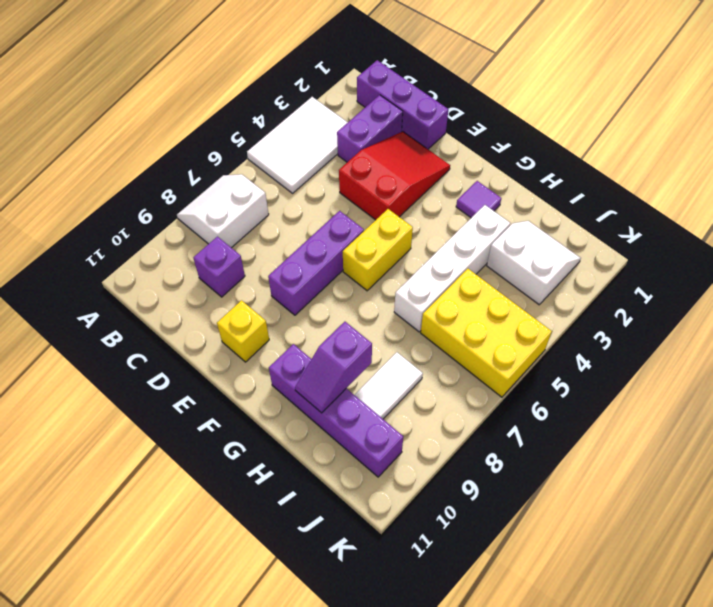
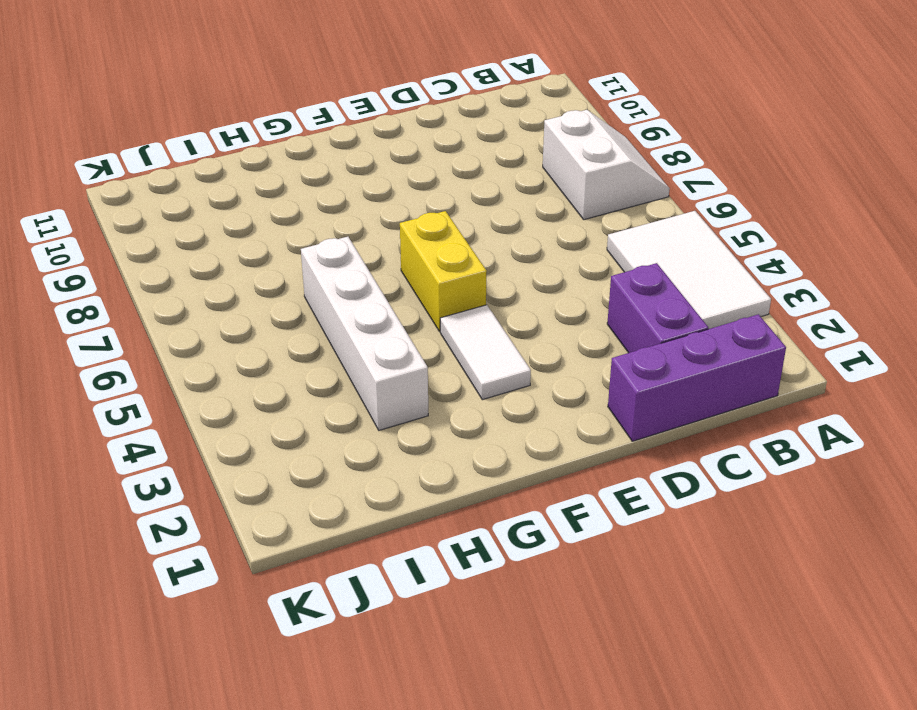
white tile F3:F4 level 1 -> white tile I8:I9 level 1
none -> purple brick C9 level 1
none -> red slope D2:E4 level 1 top 4
none -> purple brick E6:E8 level 1

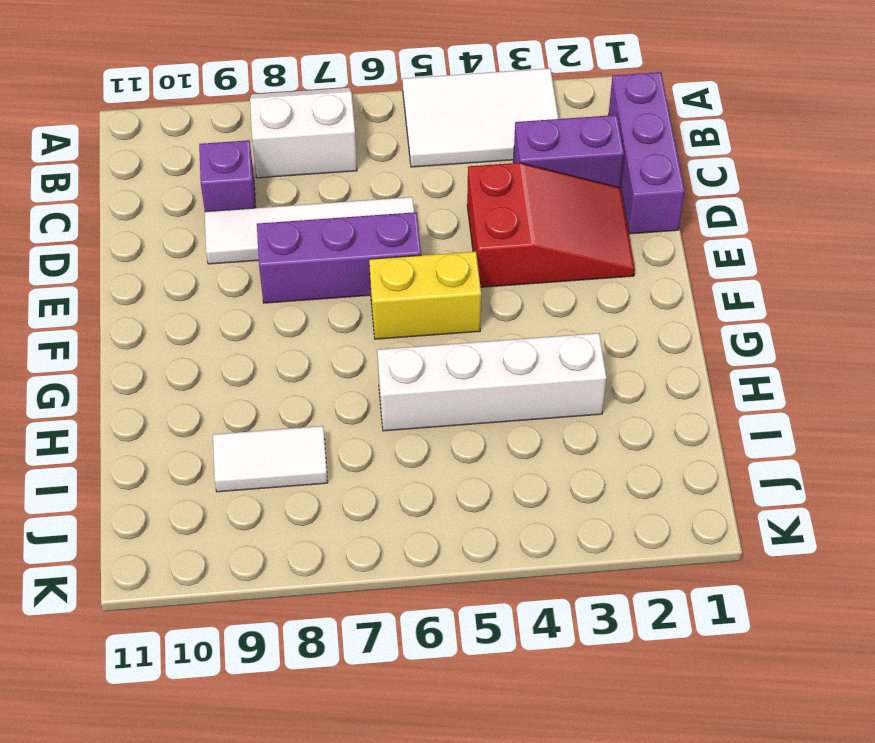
white tile D6:D9 level 1 -> none
none -> yellow brick E10 level 1
none -> purple tile G2 level 1
none -> purple brick G10:J10 level 1

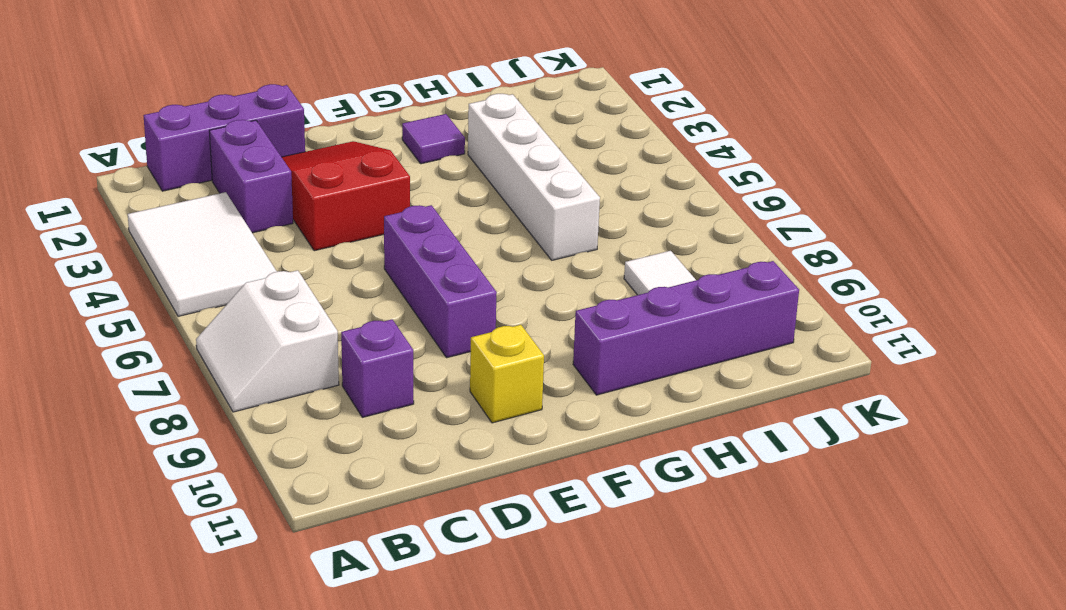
none -> yellow brick F5:F6 level 1
none -> white slope I2:J3 level 1 top 3
none -> yellow brick I5:K6 level 1

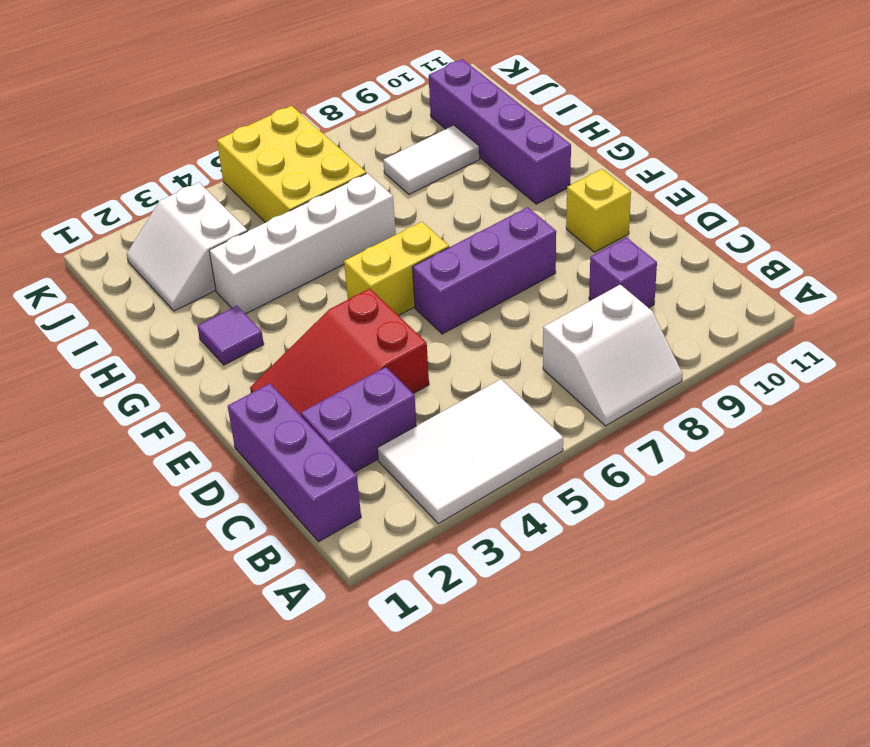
none -> purple slope H9:H10 level 2 top 9

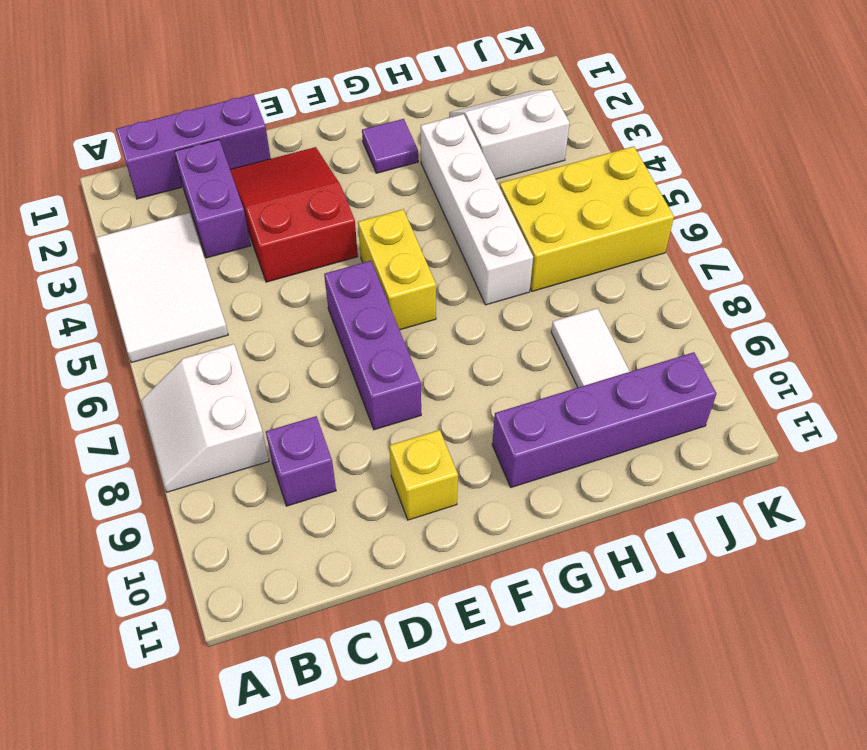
none -> purple slope H9:H10 level 2 top 9

